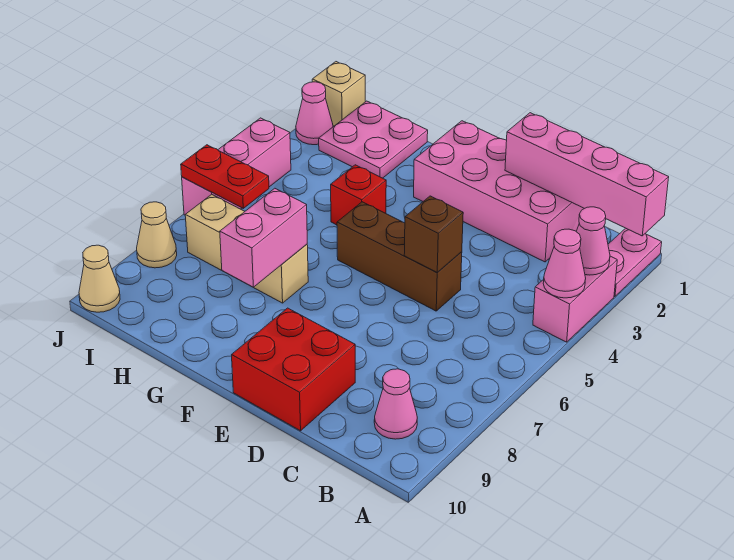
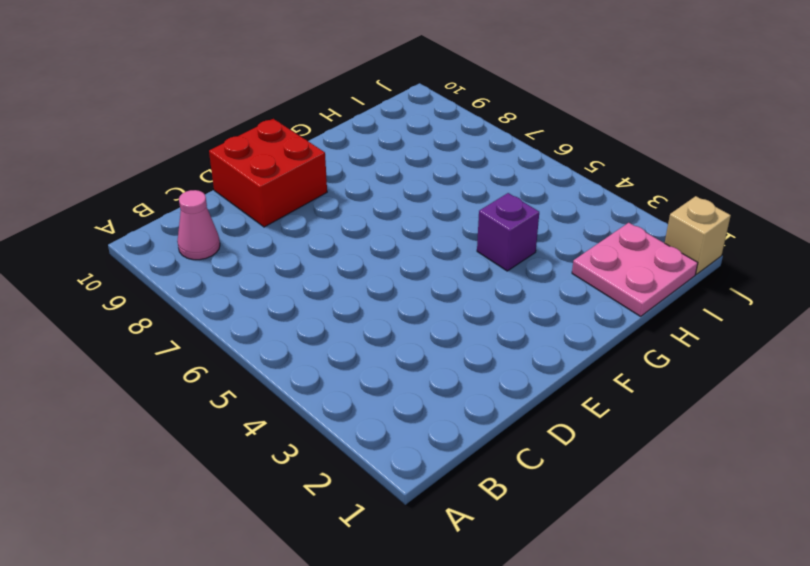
purple brick G4 level 1 -> red brick G4 level 1
none -> pink plate A1:A2 level 1
none -> pink brick A3:A4 level 1
none -> pink brick C1:F2 level 1

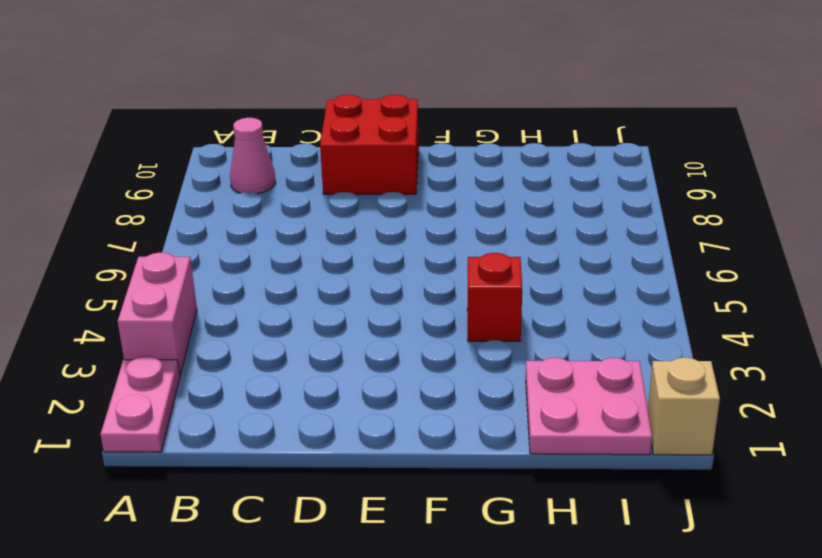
none -> pink brick C1:F2 level 1
none -> brown brick D5:F5 level 1
none -> tan brick G7:I7 level 1

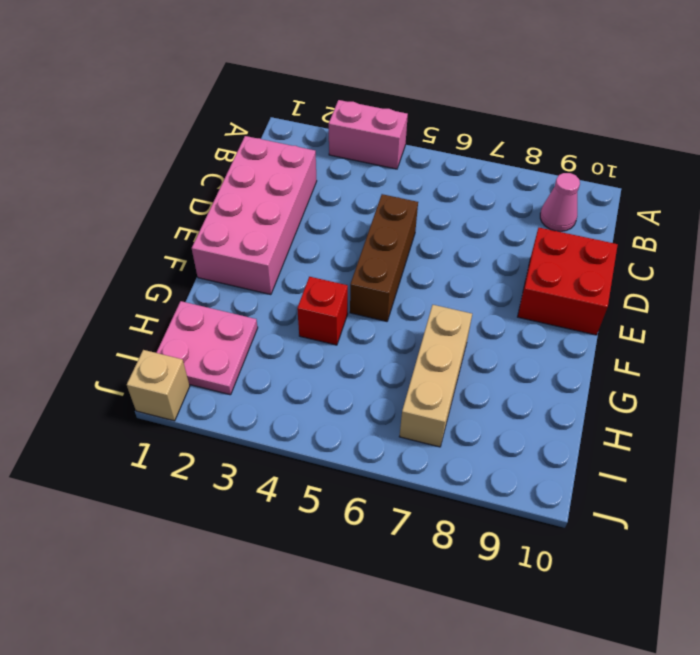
none -> pink plate A1:A2 level 1
none -> pink cone J2 level 1
none -> pink brick J4:J6 level 1

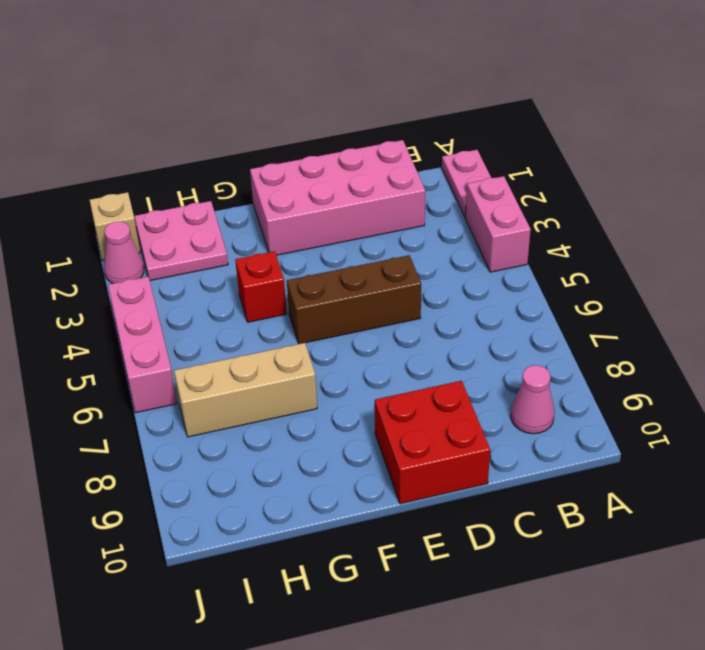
none -> tan cone J8 level 1
none -> tan cone J10 level 1
none -> pink brick A1:D1 level 2

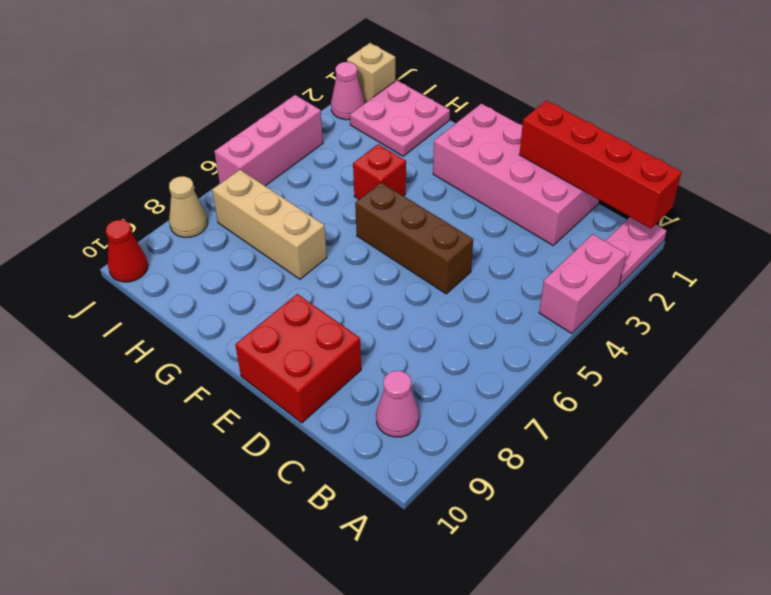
red brick A1:D1 level 2 -> pink brick A1:D1 level 2
red cone J10 level 1 -> tan cone J10 level 1
none -> pink cone A3 level 2
none -> pink cone A4 level 2
none -> brown brick D5 level 2

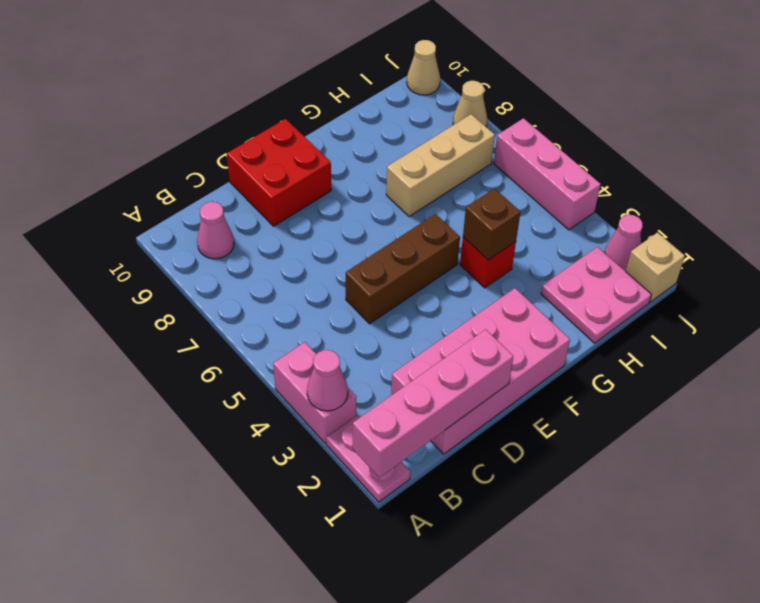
brown brick G4 level 2 -> brown brick D5 level 2
none -> pink cone A4 level 2
none -> pink brick G7:G8 level 2
none -> red plate I6:J6 level 2

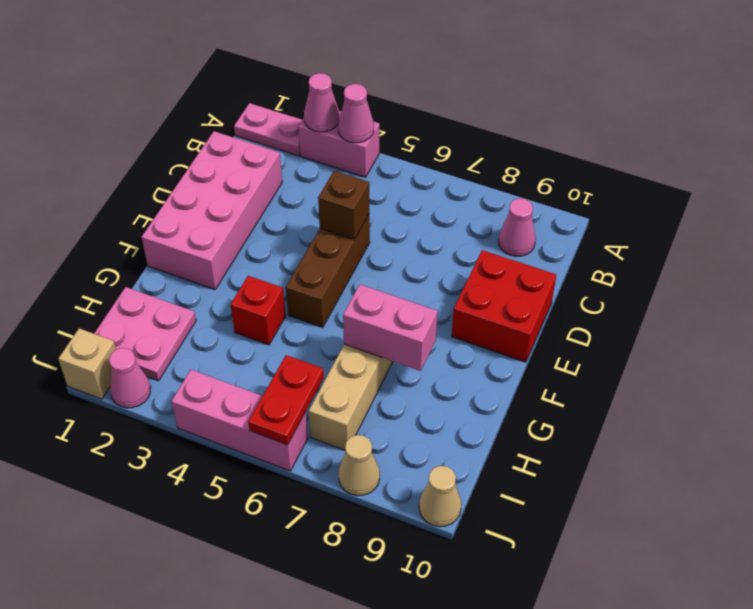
none -> pink brick A1:D1 level 2

